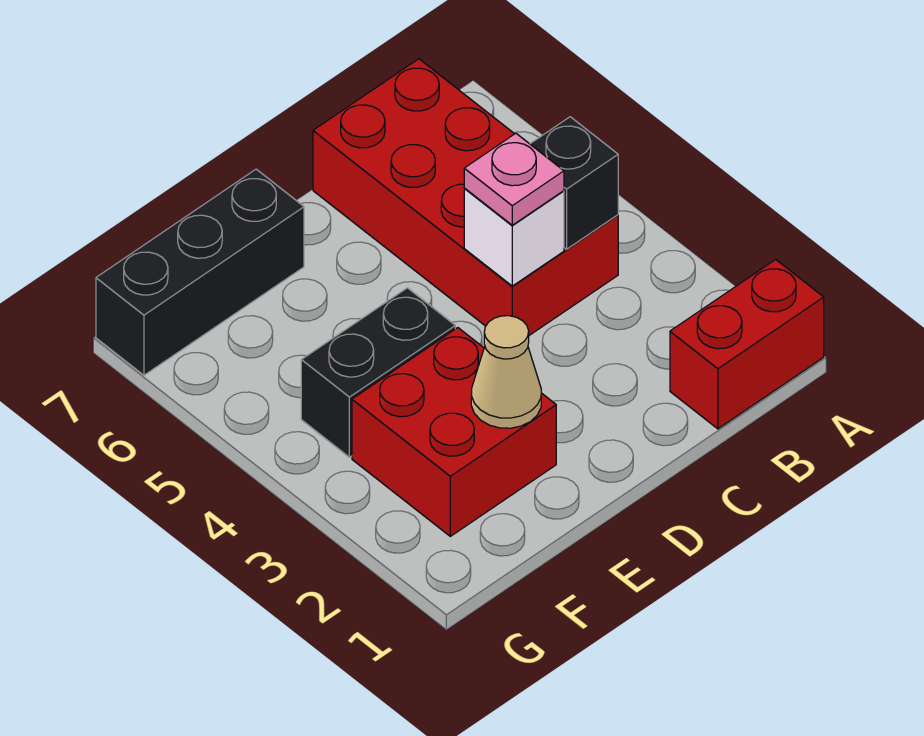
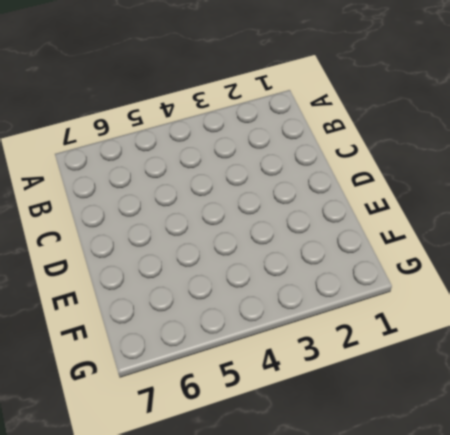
none -> red brick A1:B1 level 1
none -> red brick B4:C7 level 1

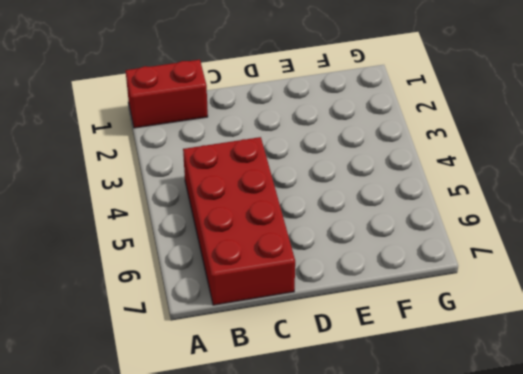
none -> red brick E2:F3 level 1
none -> black brick E4:F4 level 1

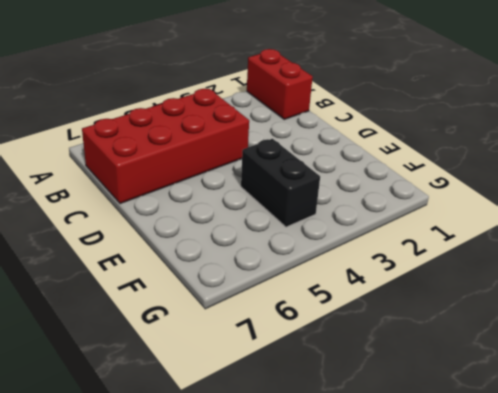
none -> red brick E2:F3 level 1
none -> black brick E7:G7 level 1

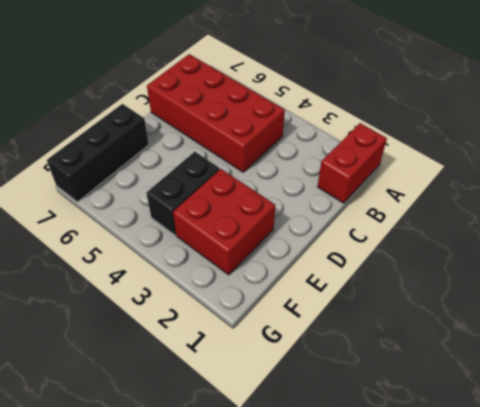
none -> black brick B4 level 2
none -> white brick C4 level 2

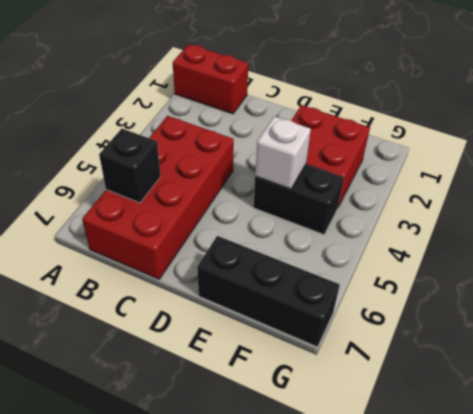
black brick B6 level 2 -> black brick B4 level 2
white brick E4 level 2 -> white brick C4 level 2
none -> tan cone E2 level 2
none -> pink plate C4 level 3

